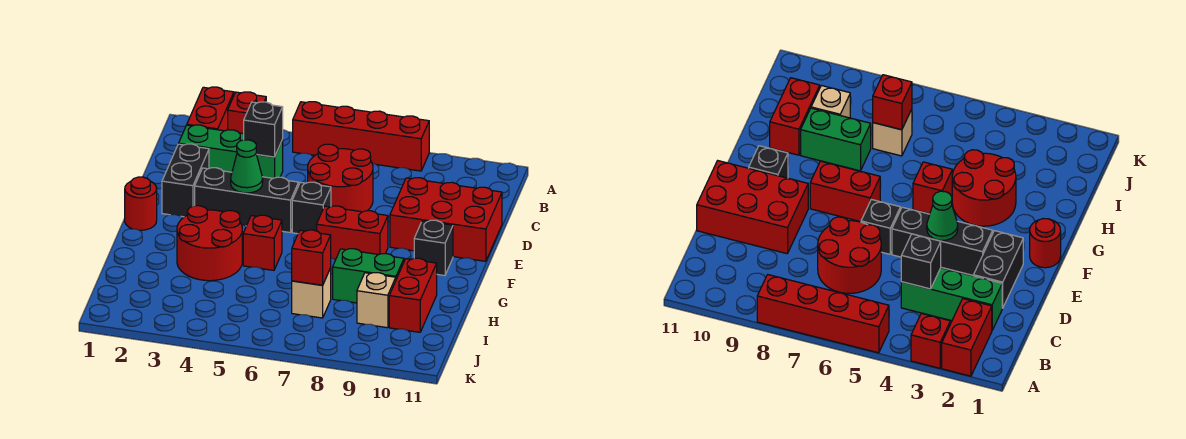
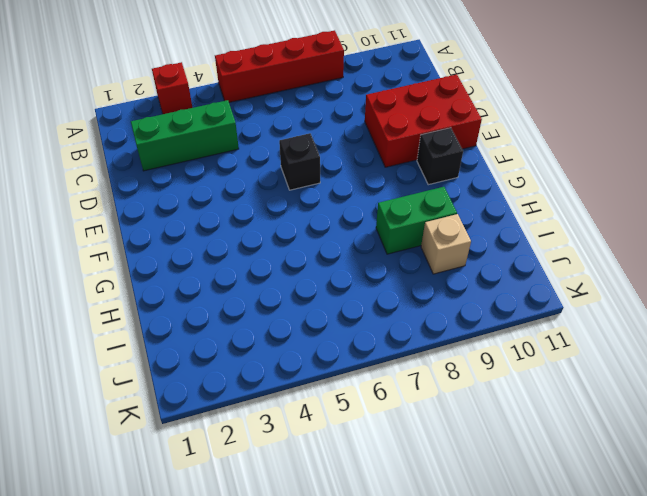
none -> red brick A2:B2 level 1
none -> red round brick C6:D7 level 1
none -> black brick D2:E2 level 1

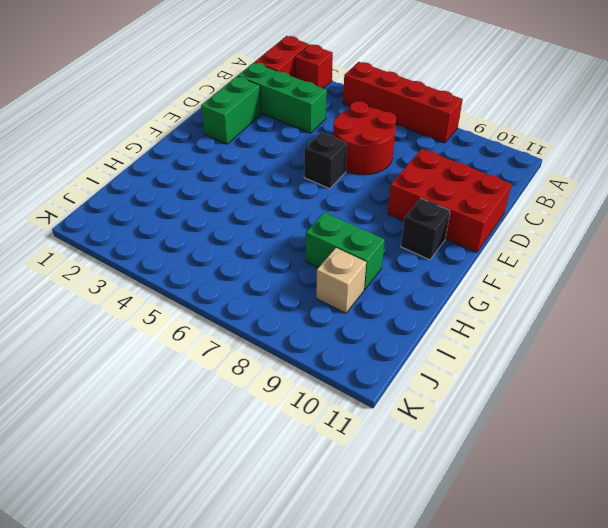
green brick D2:E2 level 1 -> black brick D2:E2 level 1
none -> black brick E3:E5 level 1
none -> red round brick F1 level 1
none -> red brick F7:F8 level 1

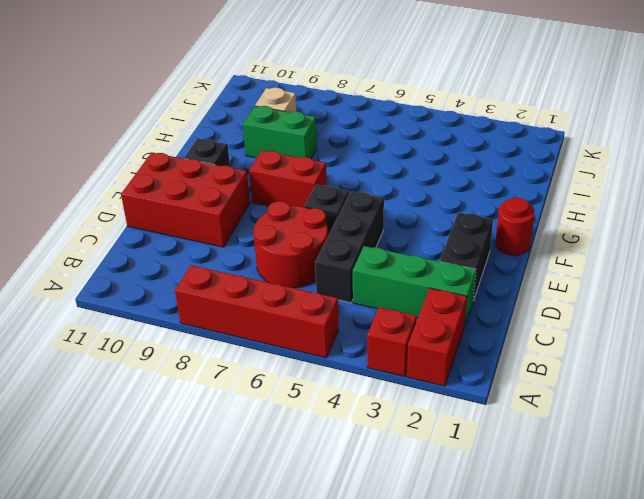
black brick C5:E5 level 1 -> black brick E3:E5 level 1
none -> red round brick G3:H4 level 1
none -> red brick G5 level 1
none -> red brick H10:I10 level 1

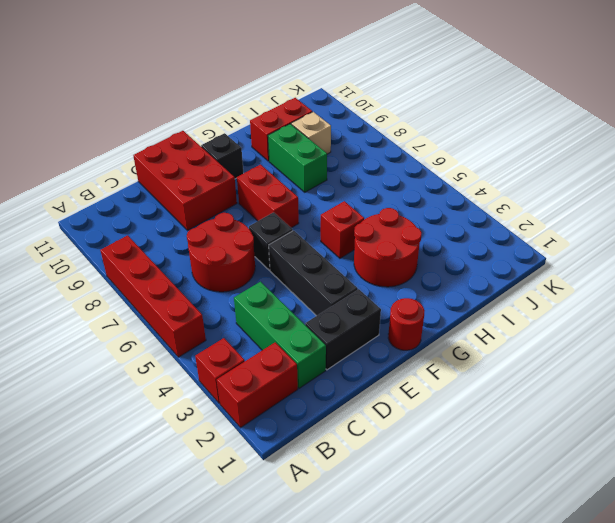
none -> tan brick I7 level 1
none -> black brick C4 level 2
none -> green cone E4 level 2

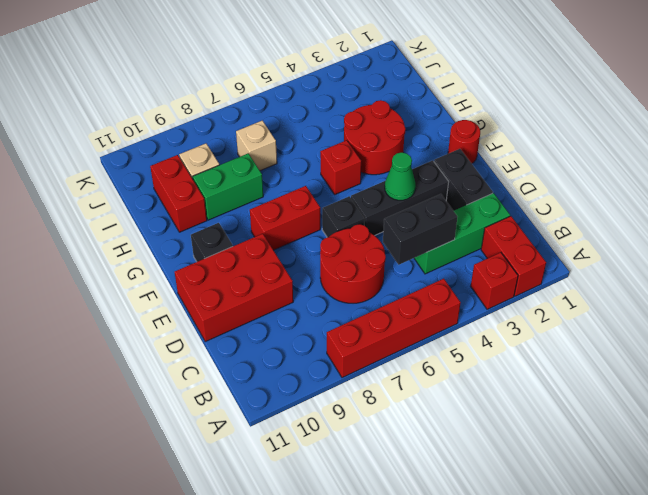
black brick C4:C5 level 2 -> black brick C4 level 2
none -> red brick I7 level 2

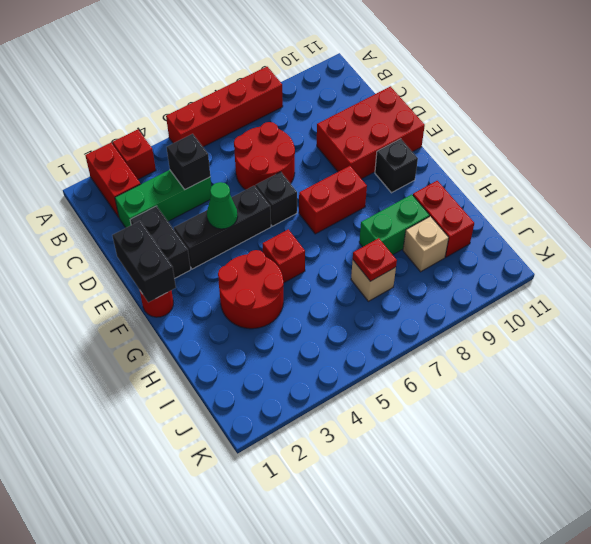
black brick E1:F1 level 2 -> none
red plate I7 level 2 -> red brick I7 level 2

